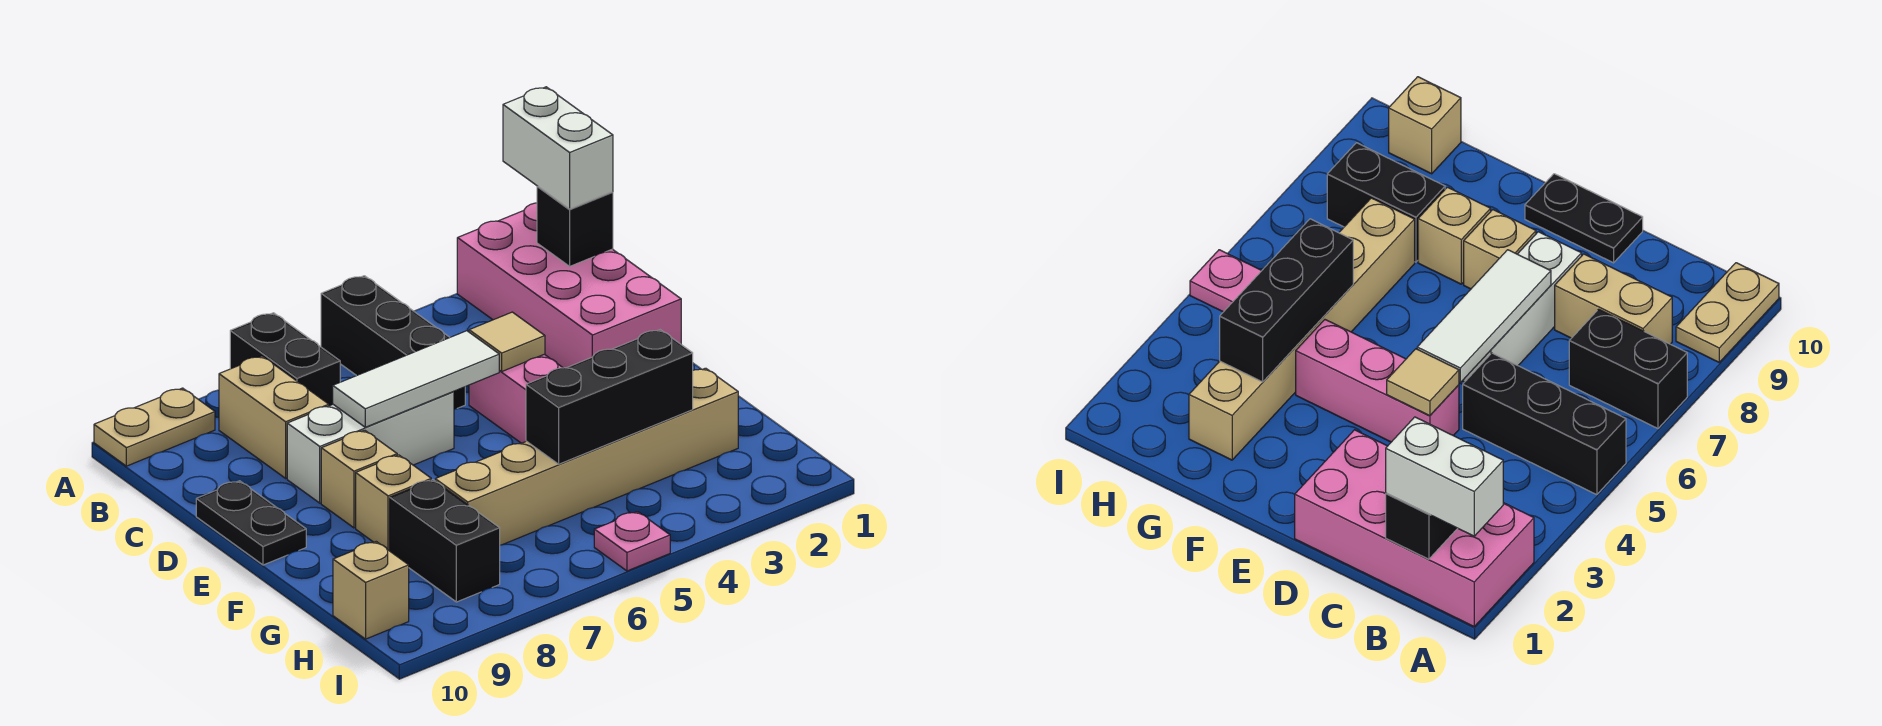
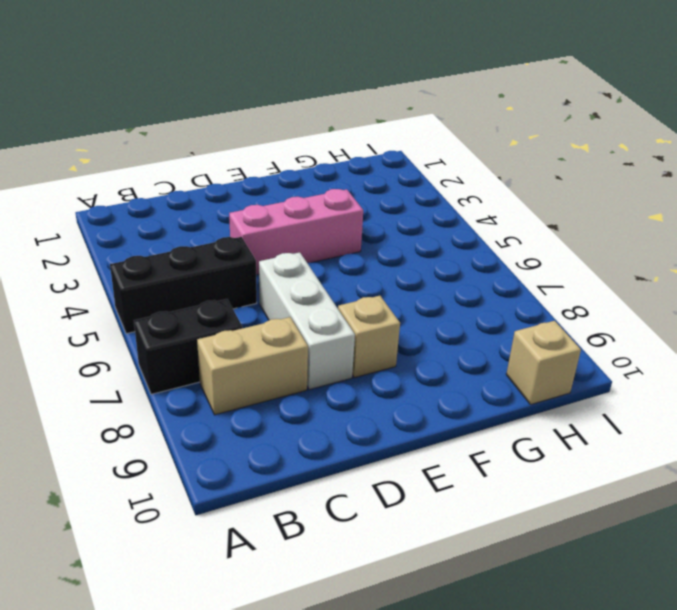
none -> pink brick A1:D2 level 1
none -> tan plate A9:A10 level 1
none -> black plate D10:E10 level 1

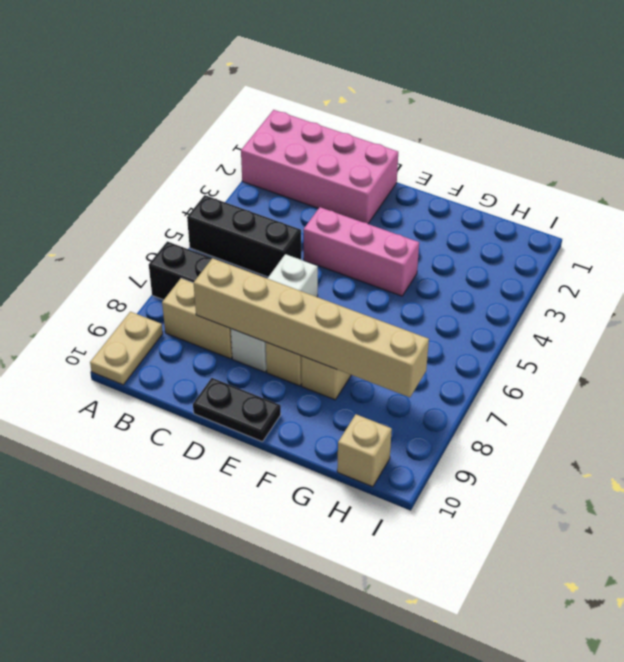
tan brick C8:H8 level 2 -> tan brick G2:G7 level 1
none -> black brick G8:H8 level 1
none -> pink plate I5 level 1
none -> black brick B1 level 2

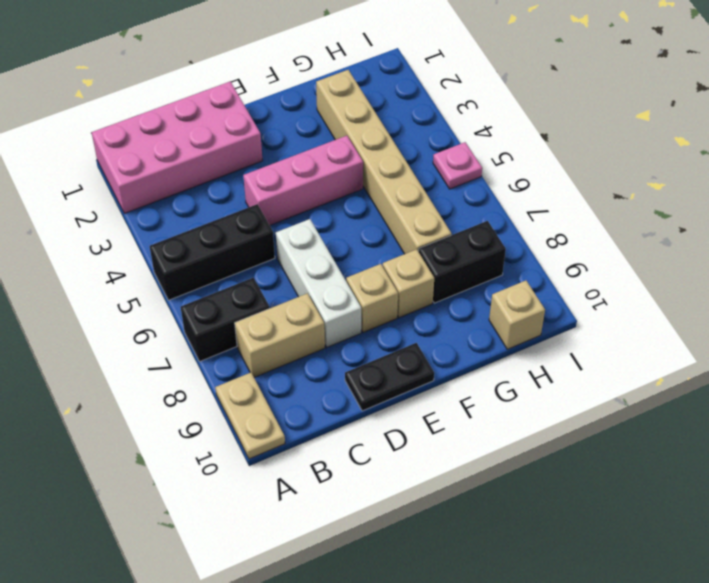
none -> black brick B1 level 2
none -> tan tile D4 level 2
none -> white tile D5:D7 level 2

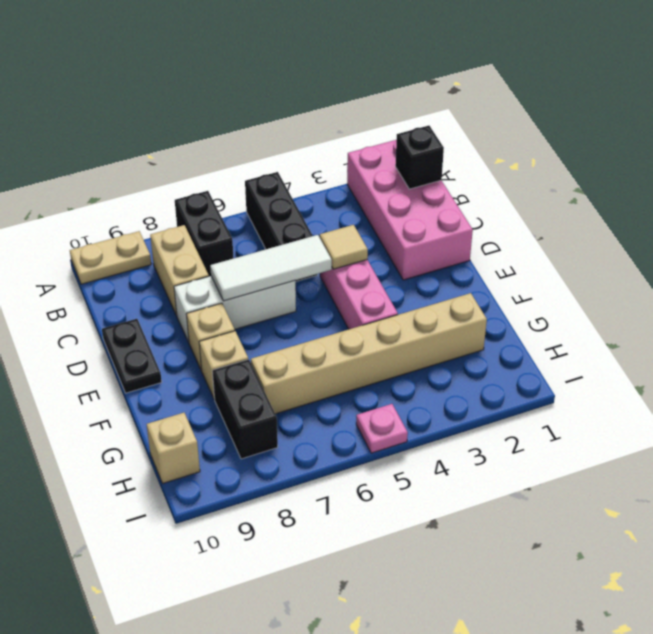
none -> black brick G3:G5 level 2
none -> white brick A1:B1 level 3

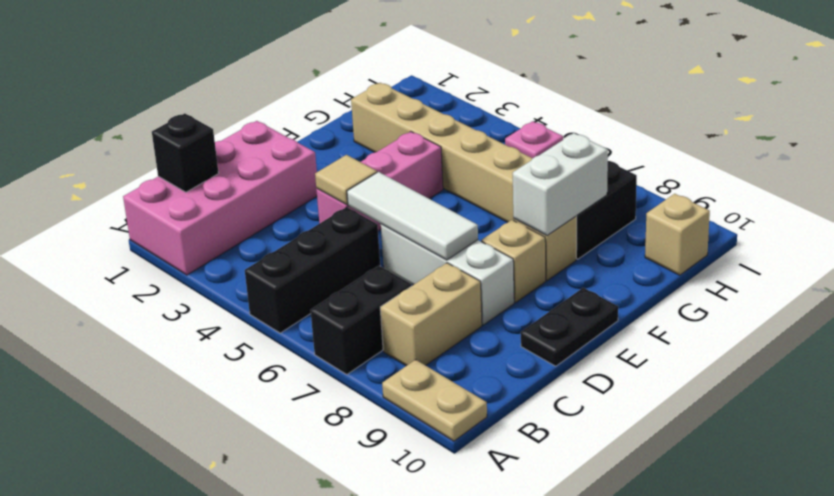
white brick F8:G8 level 2 -> white brick A1:B1 level 3
none -> black brick G3:G5 level 2

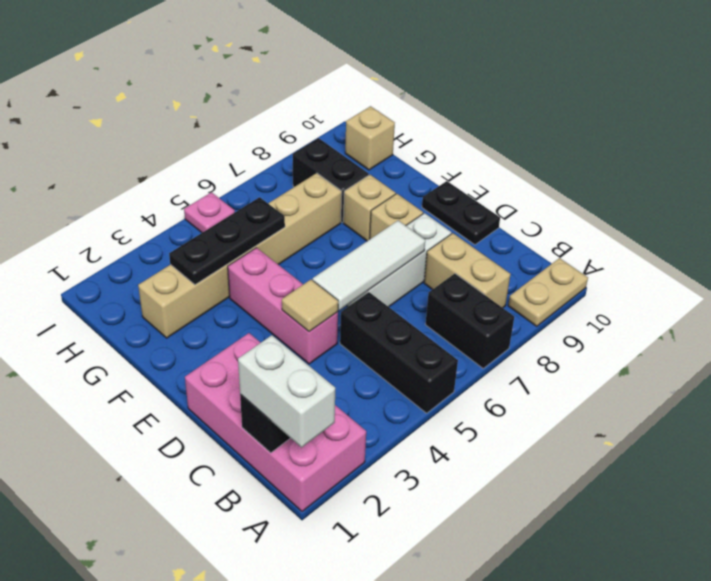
black plate G3:G5 level 2 -> black brick G3:G5 level 2

